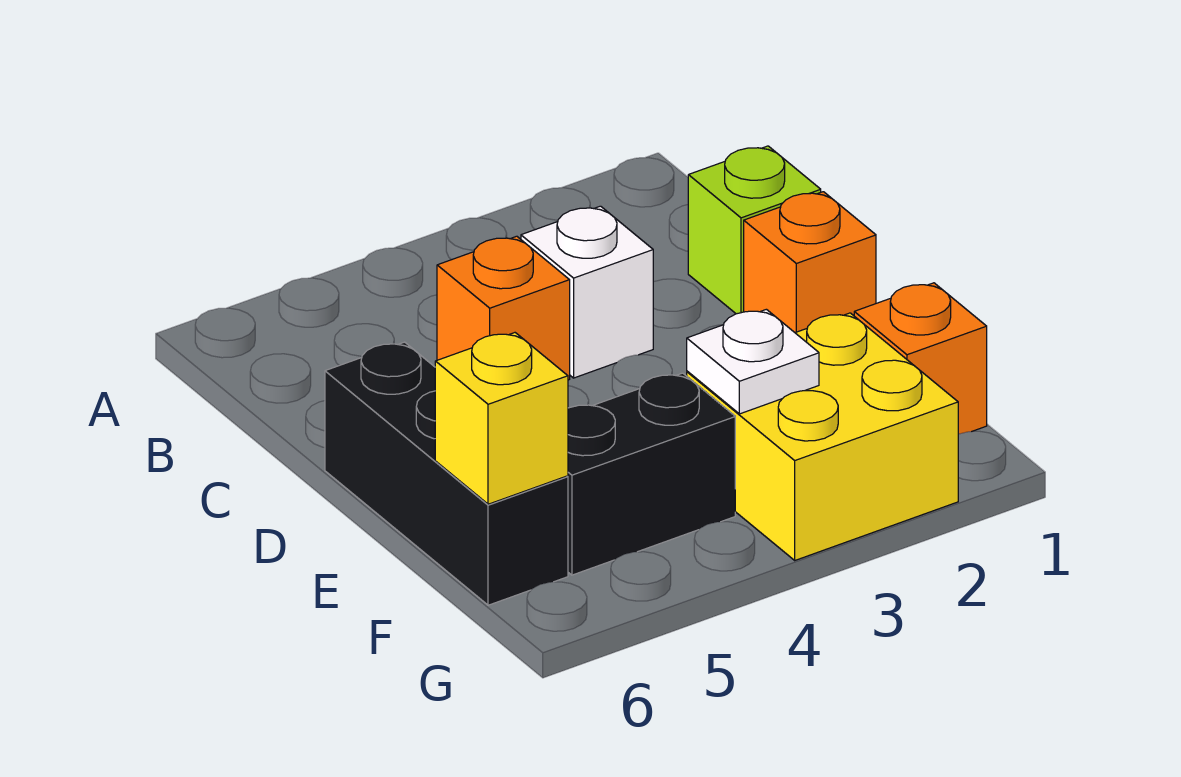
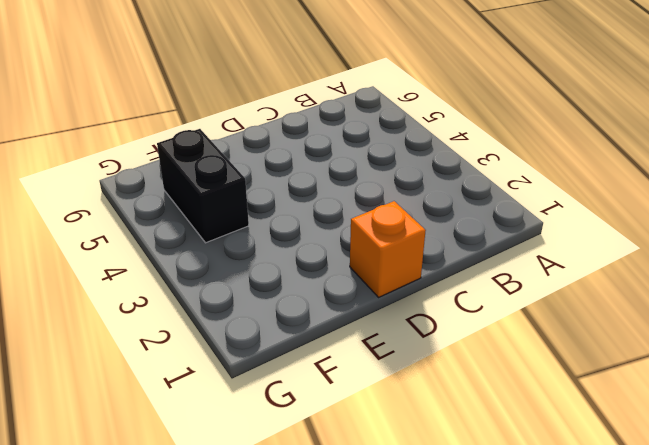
none -> lime brick C1 level 1
none -> white brick C3 level 1

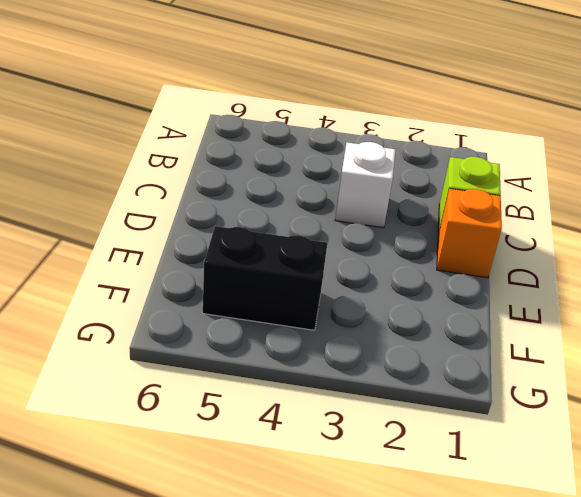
none -> orange brick C4 level 1
none -> black brick D6:F6 level 1

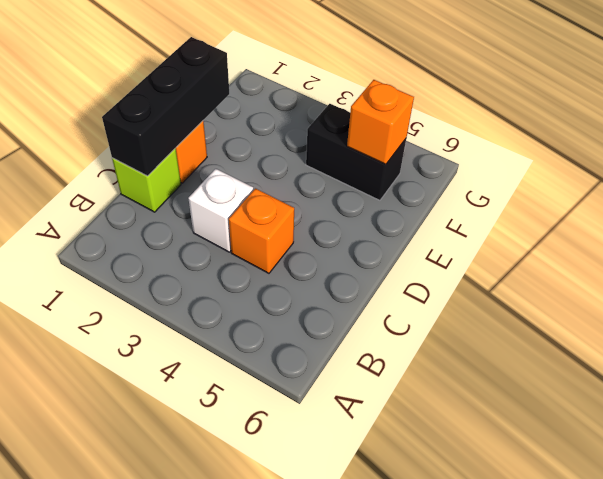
black brick C1:E1 level 2 -> black brick D6:F6 level 1
orange brick F5 level 2 -> orange brick F1 level 1
none -> yellow brick F2:G3 level 1
none -> white plate F3 level 2

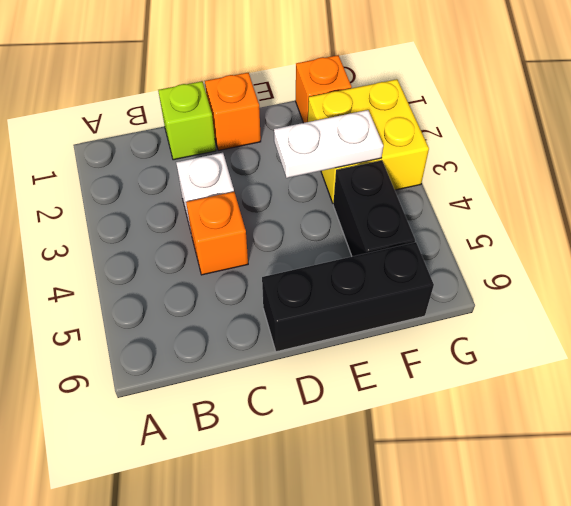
white plate E3:F3 level 2 -> white plate F3 level 2
none -> yellow brick F6 level 2

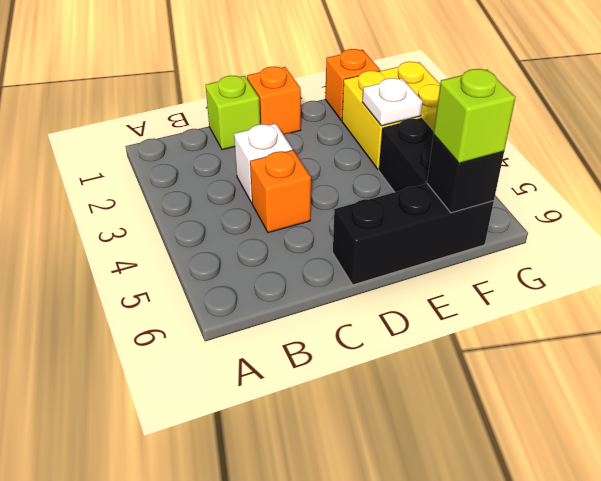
black brick F6 level 2 -> yellow brick F6 level 2
lime brick F6 level 3 -> none

